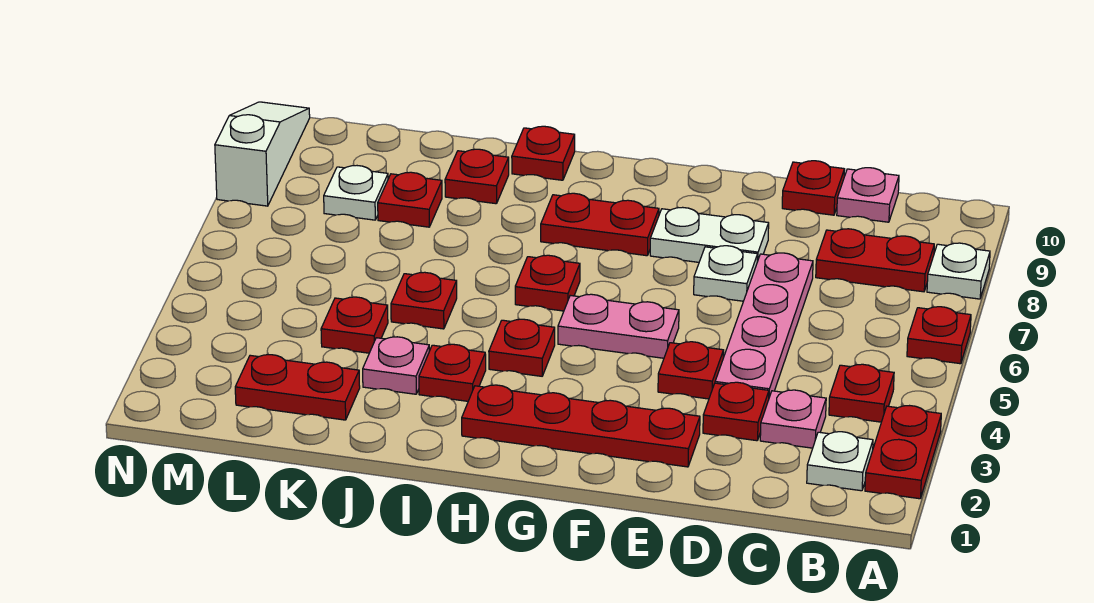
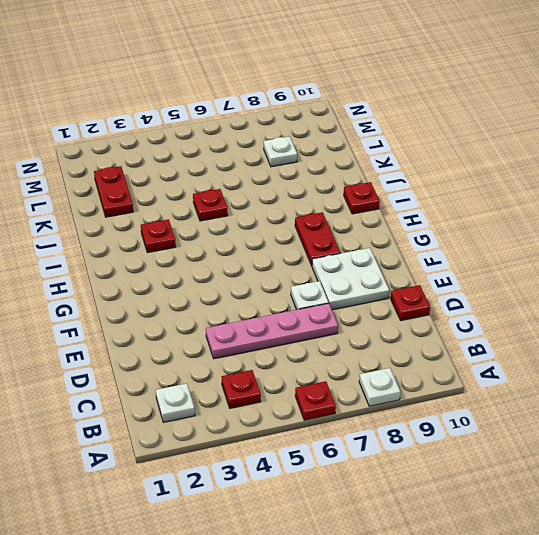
white plate E8:F9 level 1 -> white plate E8:F8 level 1
none -> red plate A2:A3 level 1
none -> red plate B8:C8 level 1
none -> pink plate C3 level 1

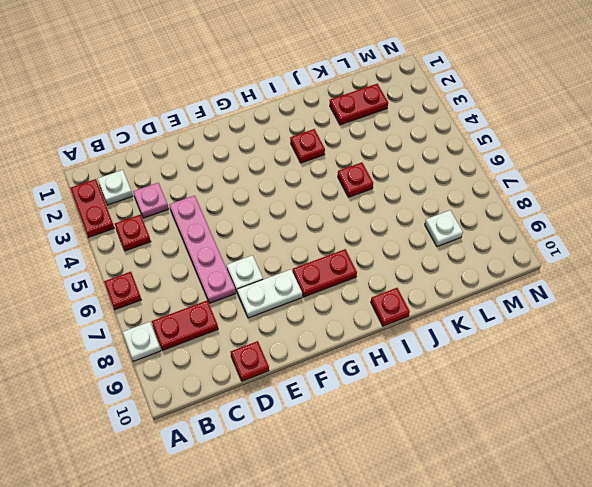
none -> pink plate C10 level 1
none -> red plate D3 level 1
none -> red plate E2:H2 level 1

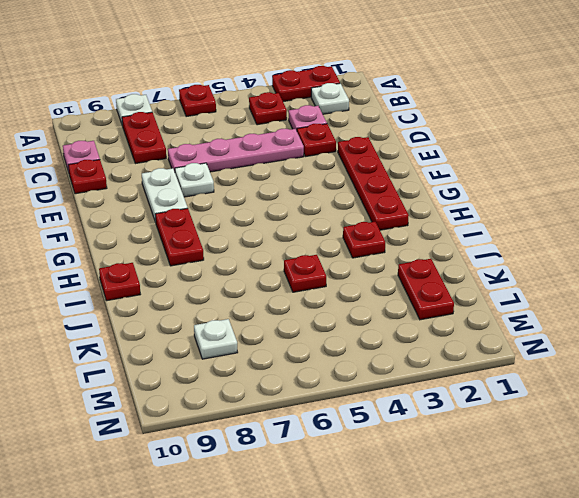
none -> red plate E4 level 1
none -> pink plate F5:G5 level 1
none -> red plate H4 level 1

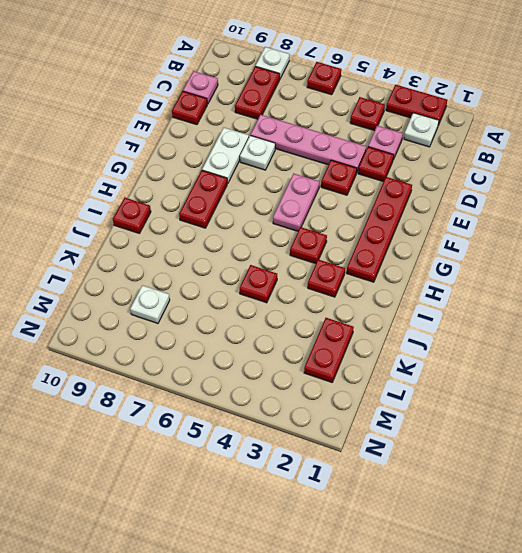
none -> red plate H6 level 1
none -> pink plate J3 level 1
none -> red plate J9 level 1

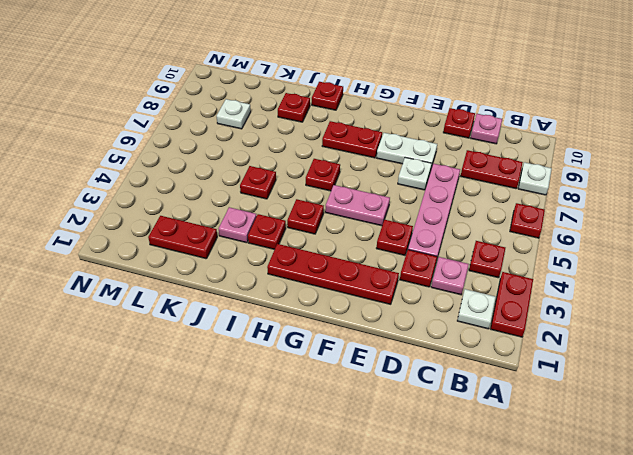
none -> red plate K4 level 1
none -> red plate K8 level 1
none -> white slope N8:N10 level 1 top 8

